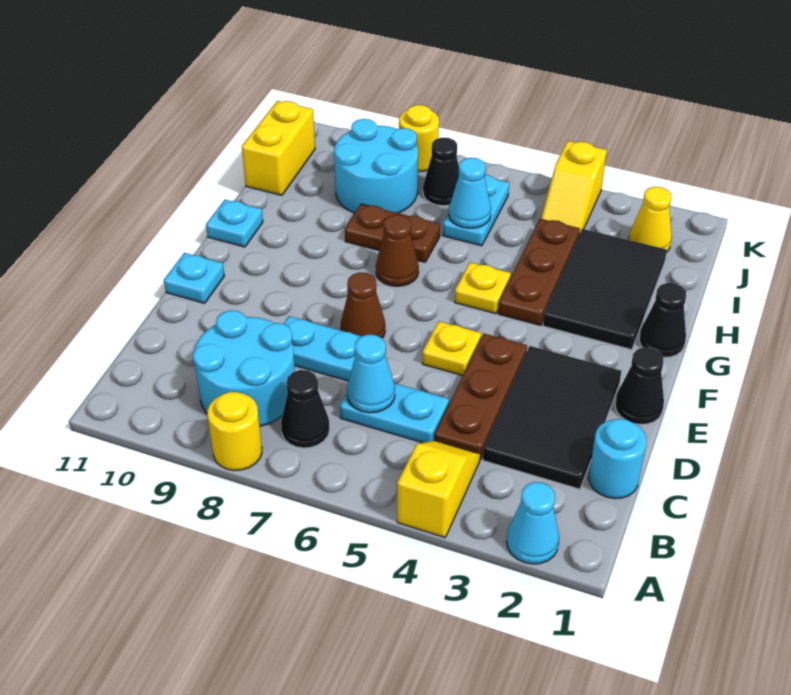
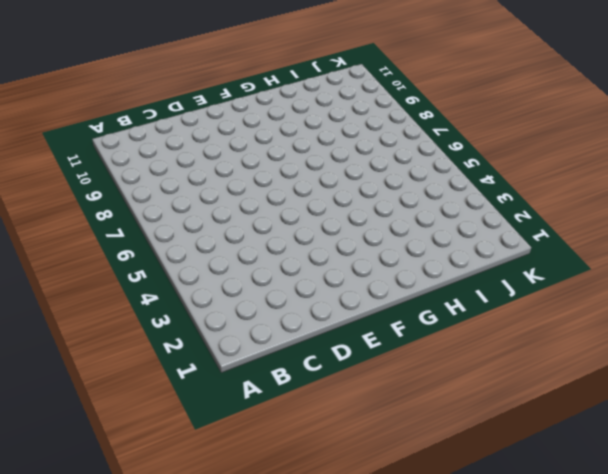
none -> cyan cone A2 level 1
none -> yellow slope A4:B4 level 1 top A
none -> yellow round brick A8 level 1
none -> black cone B7 level 1

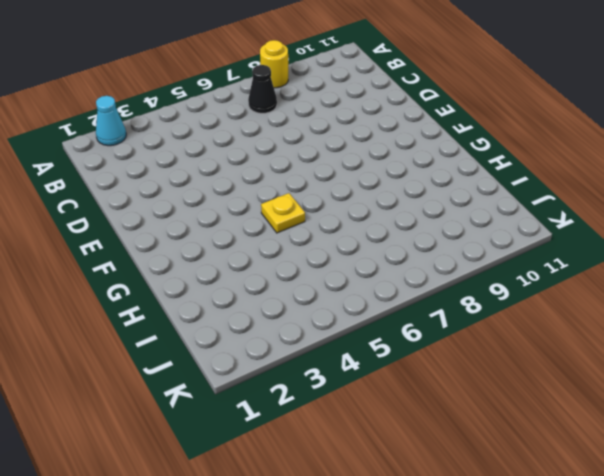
none -> yellow slope A4:B4 level 1 top A
none -> cyan round brick B8:C9 level 1
none -> cyan round brick C1 level 1
none -> black tile C2:E3 level 1

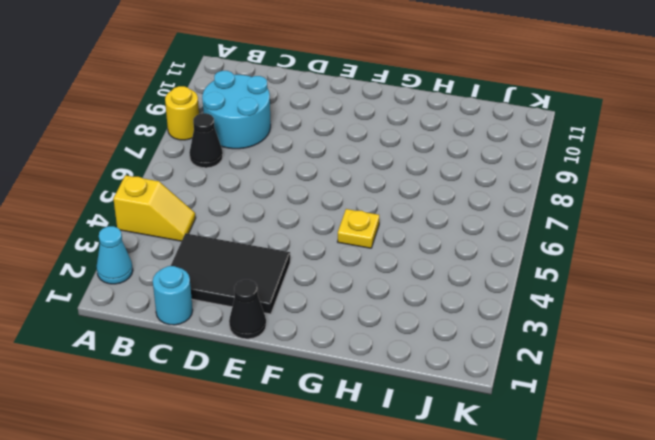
none -> brown plate C4:E4 level 1
none -> cyan plate C5:C6 level 1
none -> cyan plate D7:D8 level 1
none -> yellow plate E5 level 1

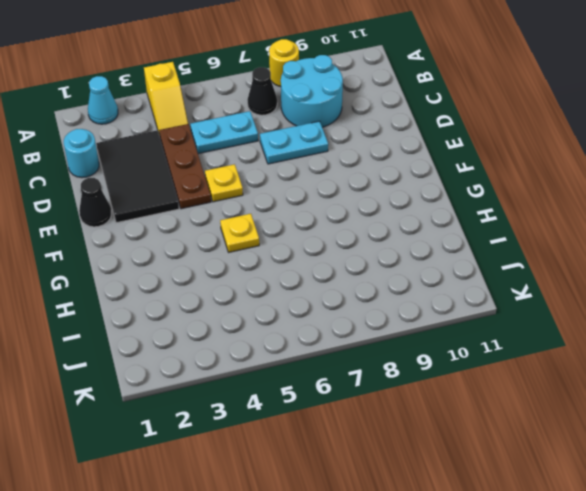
none -> brown cone E7 level 1
none -> cyan plate E11 level 1
none -> black cone G1 level 1
none -> black tile G2:I3 level 1

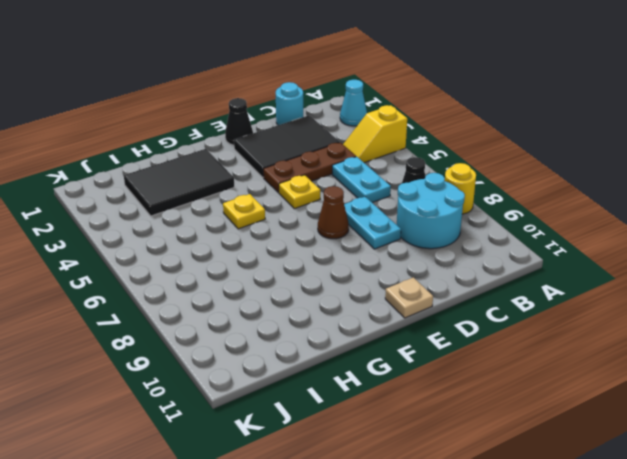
tan plate E11 level 1 -> cyan plate E11 level 1
none -> black cone G1 level 1
none -> brown plate G4:I4 level 1
none -> brown cone G7 level 1
none -> cyan plate G11 level 1

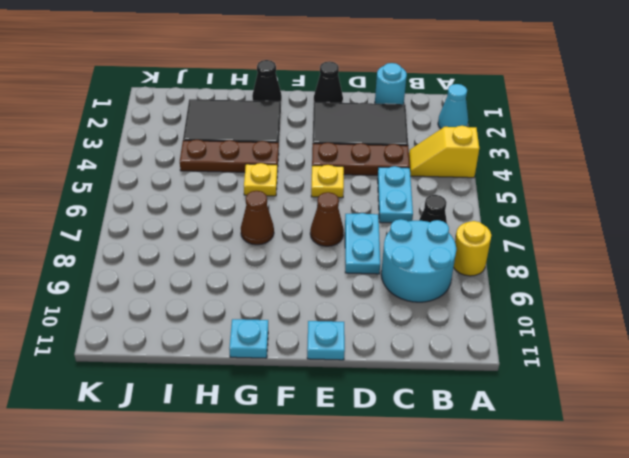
none -> brown plate H7:H8 level 1
none -> cyan plate I6:J6 level 1
none -> cyan round brick I8:J9 level 1
none -> yellow brick I11:J11 level 1

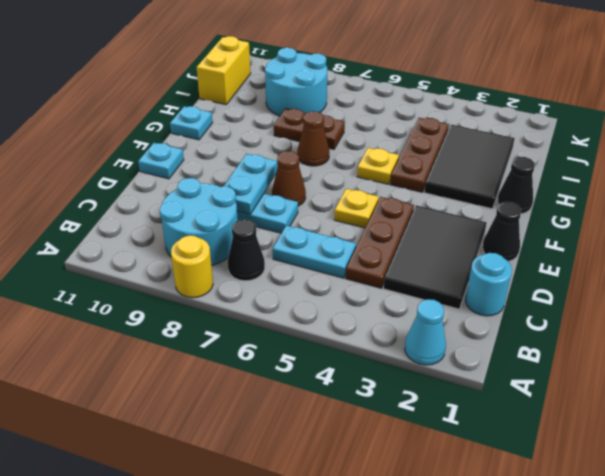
cyan plate D8:E8 level 2 -> cyan plate I6:J6 level 1
none -> yellow slope A4:B4 level 1 top A
none -> yellow cone J2 level 1
none -> yellow slope J4:K4 level 1 top K
none -> black cone J7 level 1

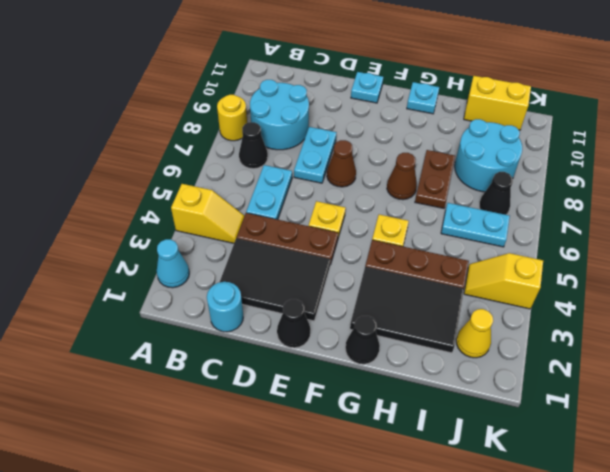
none -> yellow round brick K8 level 1
none -> cyan cone C6 level 2
none -> cyan cone I6 level 2

